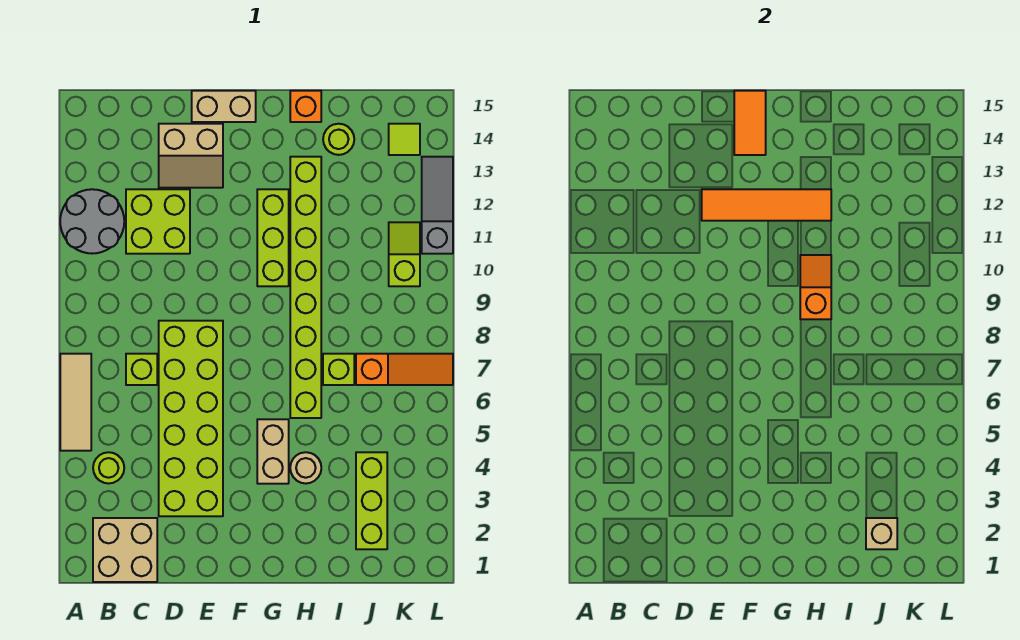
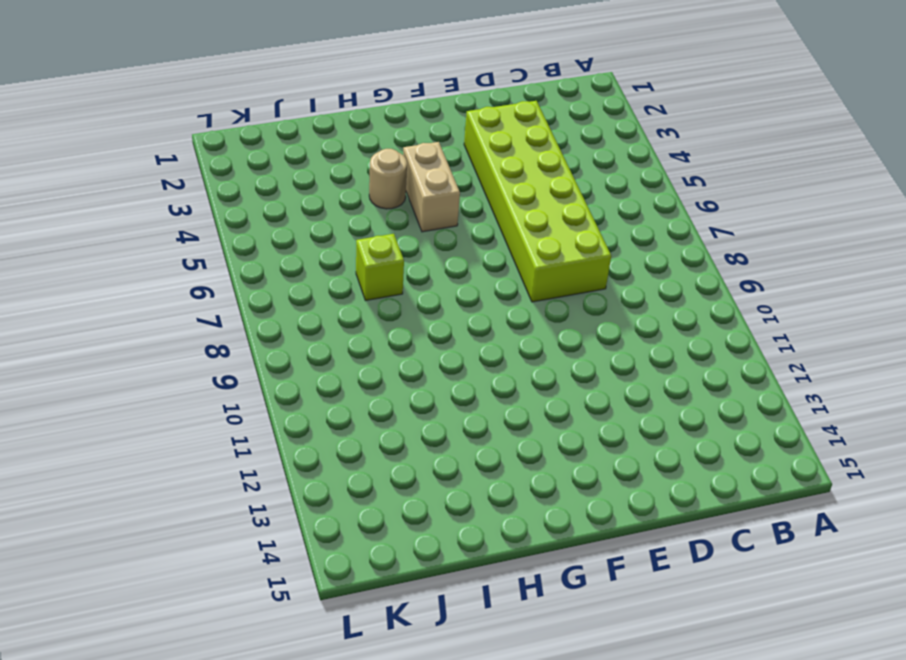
none -> tan tile A5:A7 level 1
none -> grey round brick A11:B12 level 1
none -> tan brick B1:C2 level 1

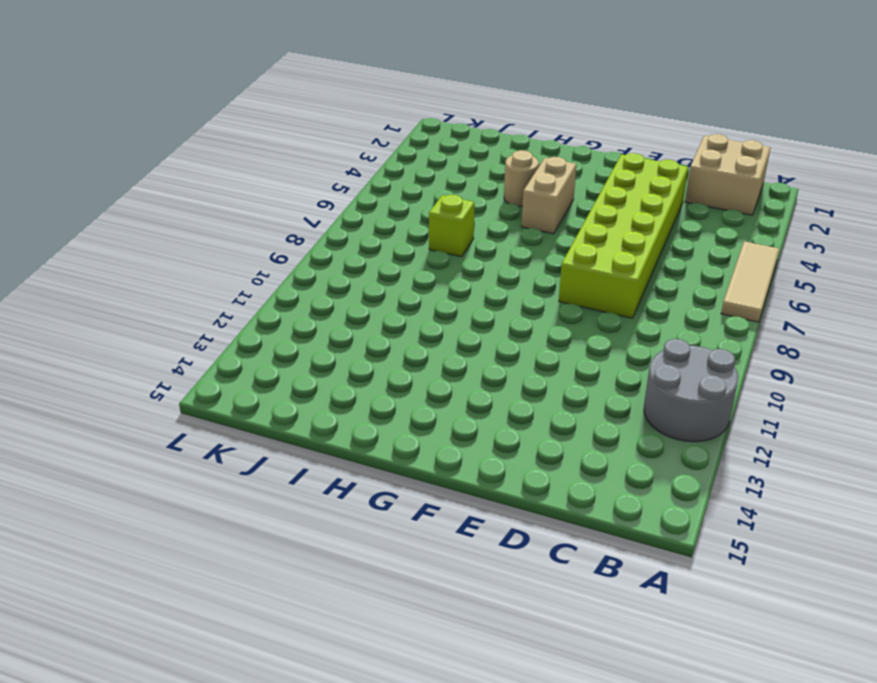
none -> lime round brick B4 level 1
none -> lime brick C7 level 1
none -> lime brick C11:D12 level 1

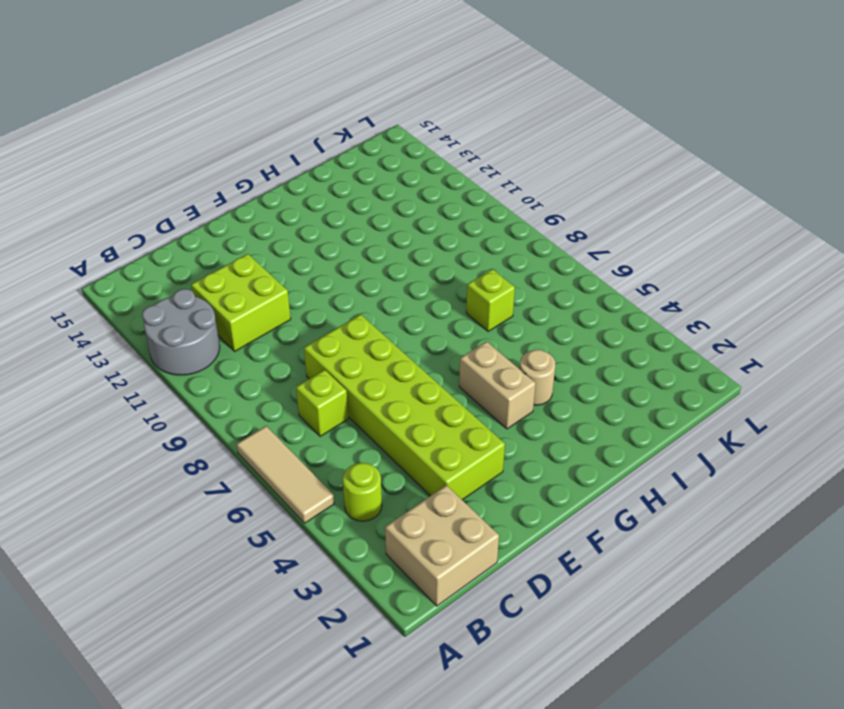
none -> tan slope D13:E14 level 1 top 14
none -> tan brick E15:F15 level 1
none -> lime brick G10:G12 level 1

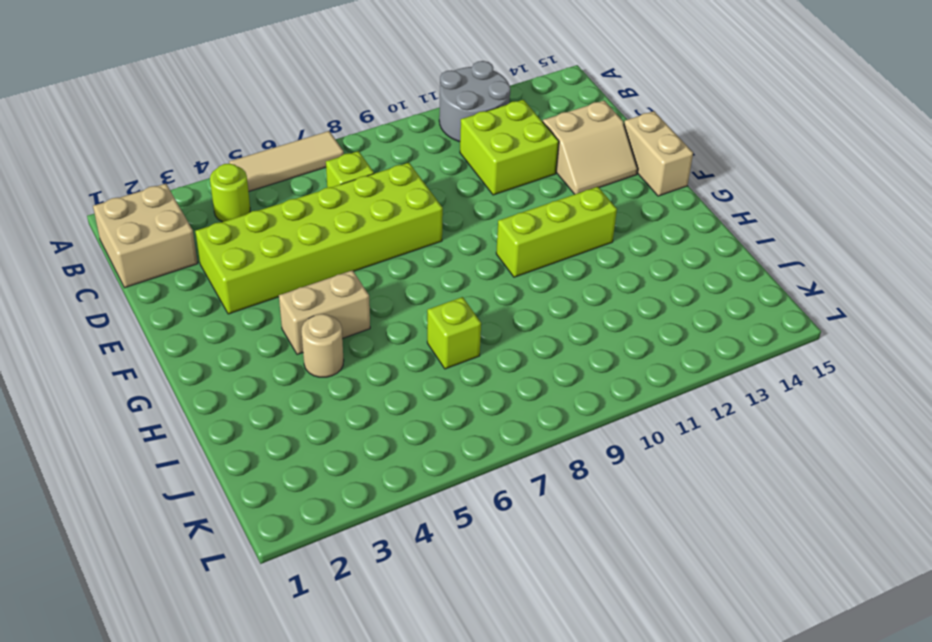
tan slope D13:E14 level 1 top D -> tan slope D13:E14 level 1 top 14
none -> lime brick H6:H13 level 1
none -> orange brick H15 level 1
none -> lime round brick I14 level 1

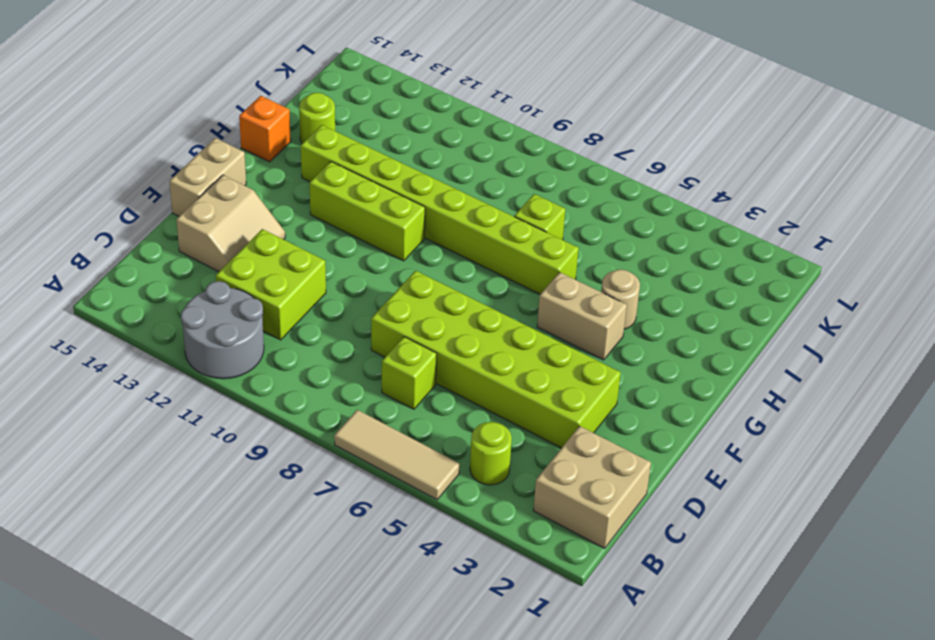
none -> lime brick J2:J4 level 1
none -> orange slope J7:L7 level 1 top J
none -> lime slope K10:K11 level 1 top 10

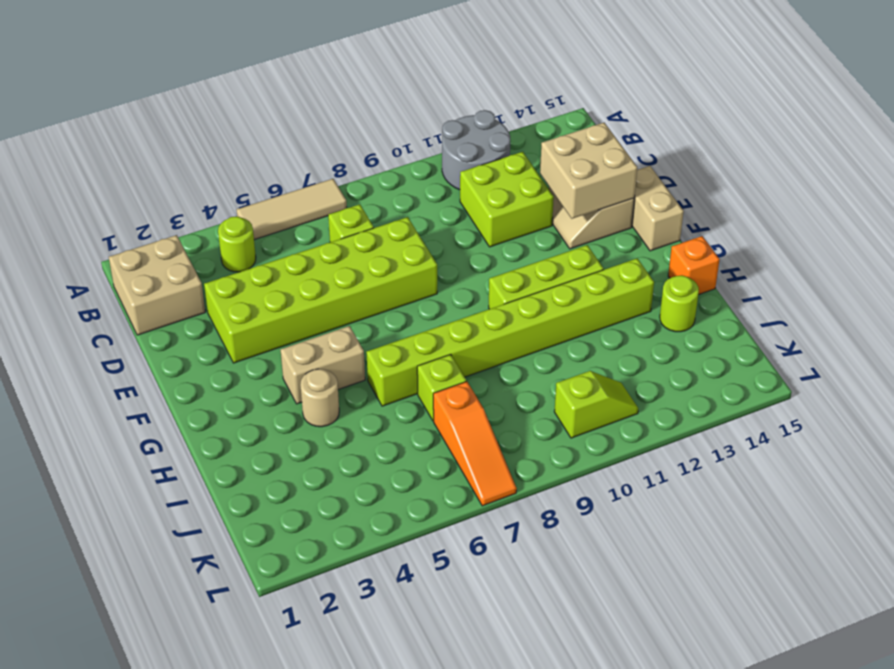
tan brick D13:E14 level 2 -> none
none -> lime brick J2:J4 level 1
none -> lime tile K14 level 1
none -> grey slope L11:L13 level 1 top 11

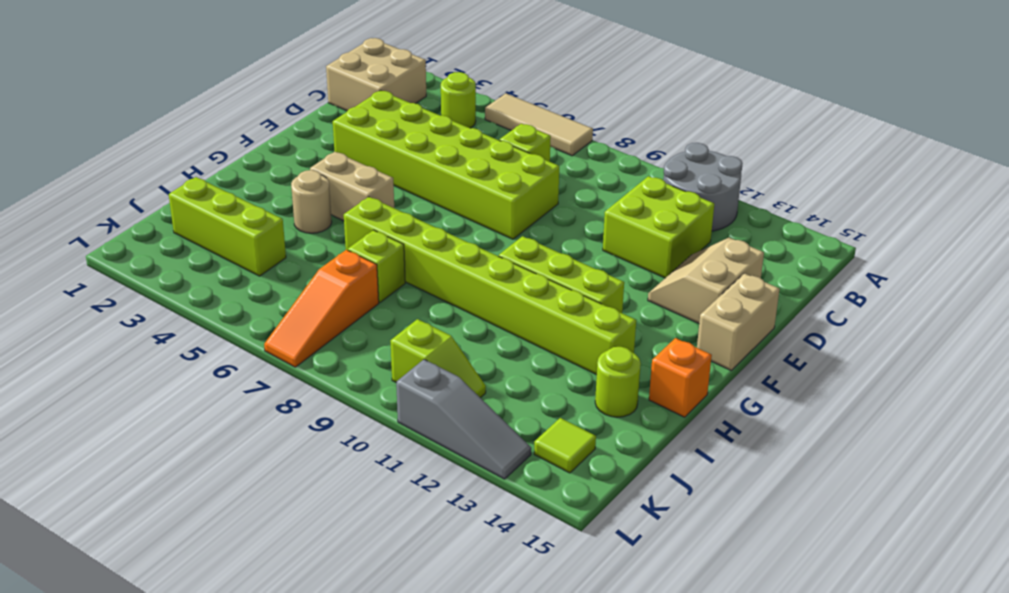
none -> orange tile E12:H12 level 2
none -> orange tile F14:F15 level 2
none -> orange slope H9:H10 level 2 top 9

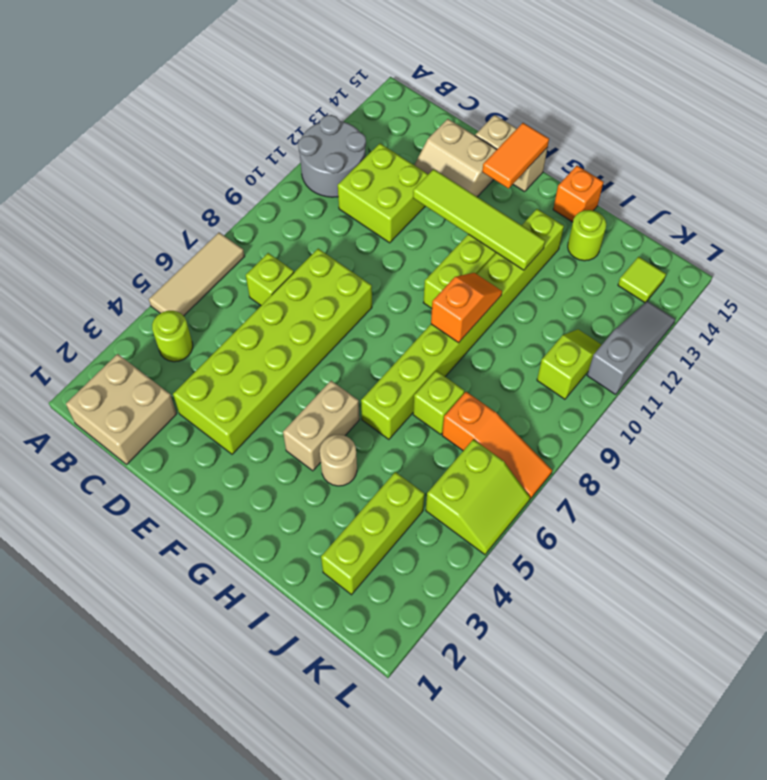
lime tile E12:H12 level 2 -> orange tile E12:H12 level 2
lime slope K5:L6 level 1 top K -> none
none -> tan brick J2 level 2

